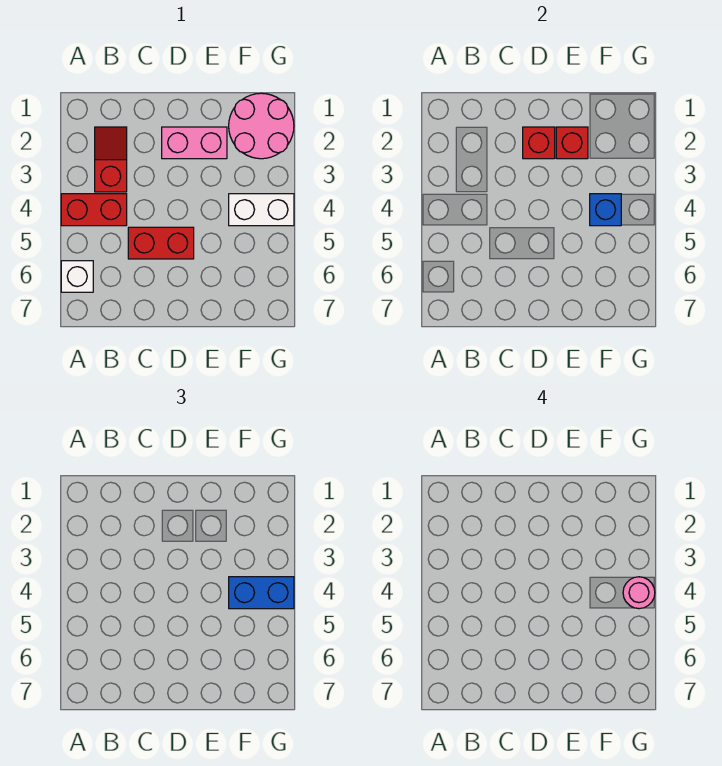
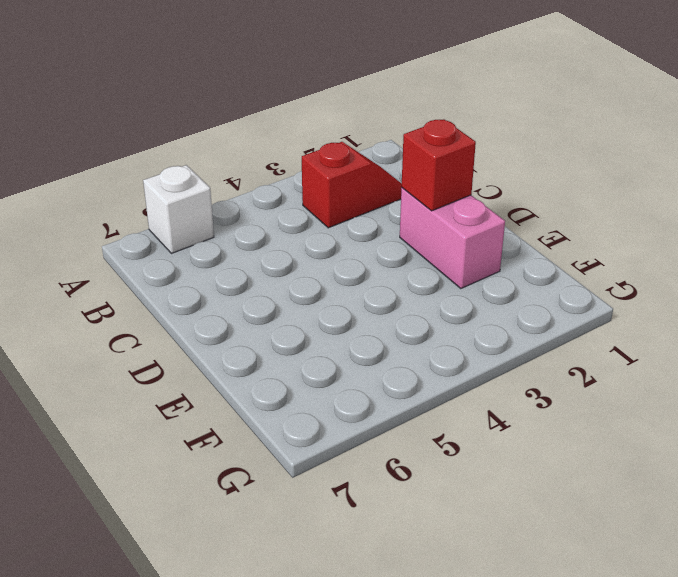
none -> red brick A4:B4 level 1
none -> red brick C5:D5 level 1
none -> pink round brick F1:G2 level 1

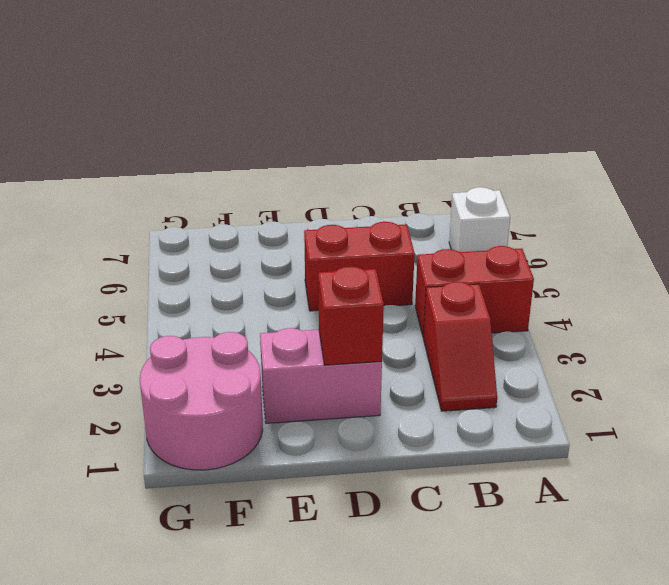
none -> white brick F4:G4 level 1
none -> red brick E2 level 2
none -> blue brick F4 level 2

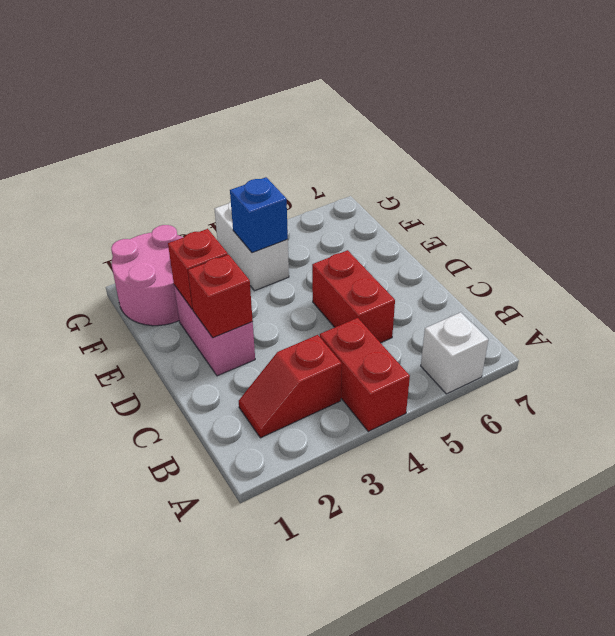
none -> blue brick F4:G4 level 3
none -> pink round brick G4 level 4

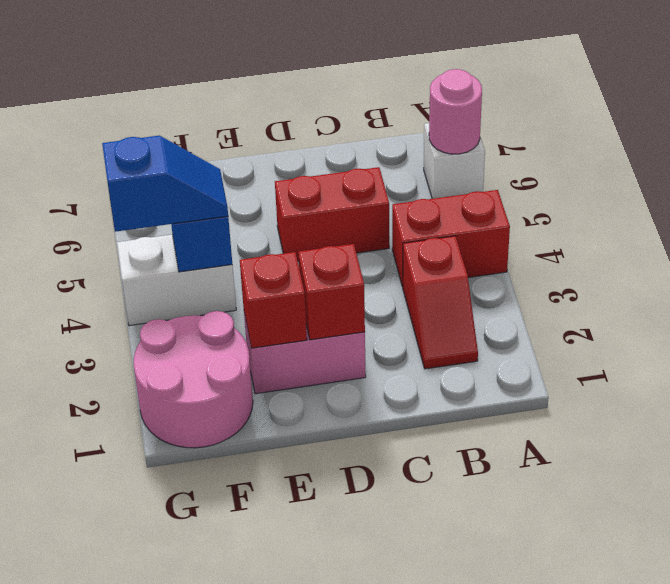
pink round brick A6 level 2 -> pink round brick G4 level 4
blue slope F4:G4 level 3 top G -> blue brick F4:G4 level 3

